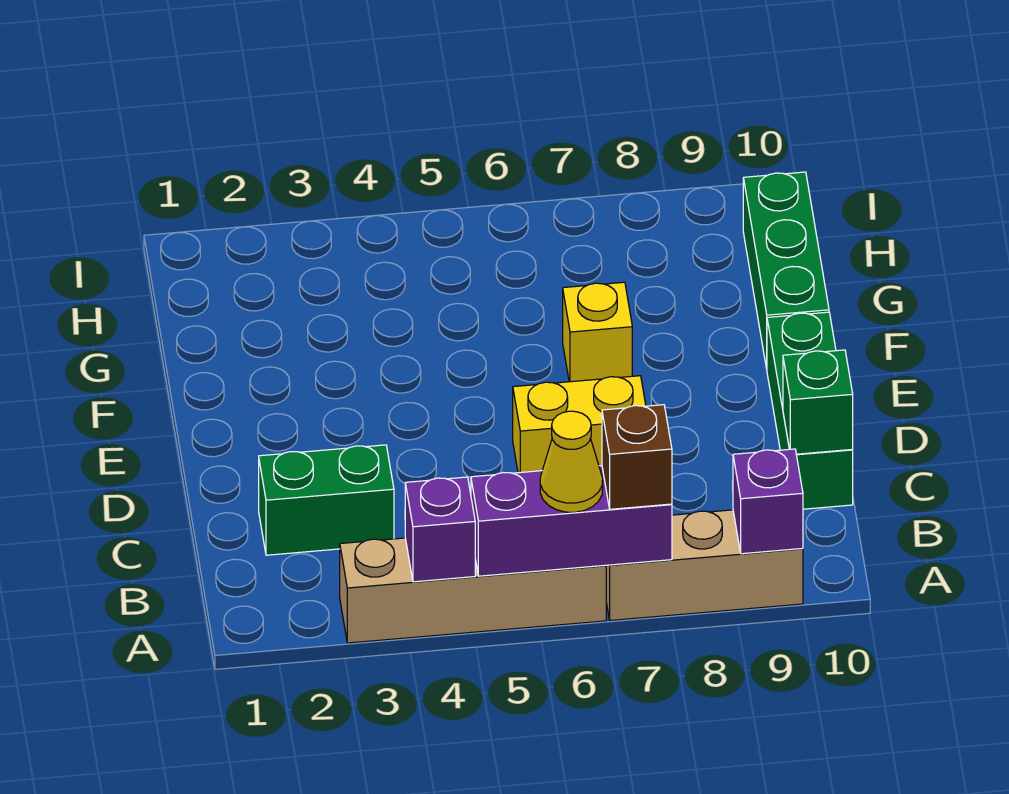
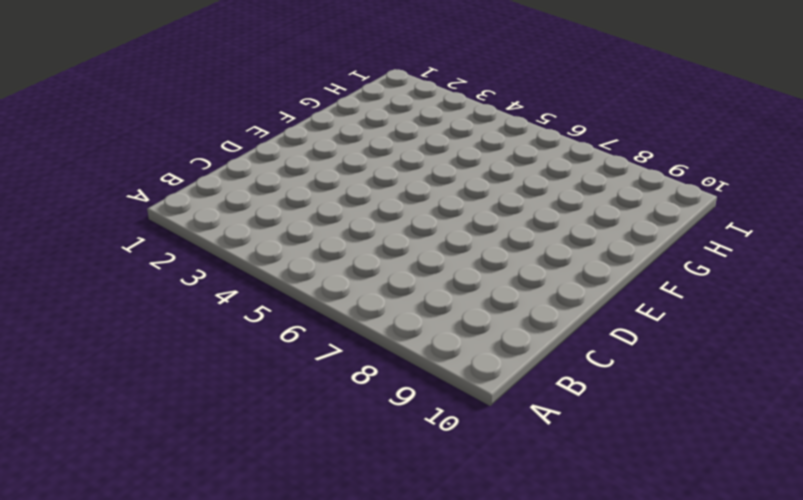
none -> tan brick A3:A6 level 1
none -> tan brick A7:A9 level 1
none -> green brick C2:C3 level 1

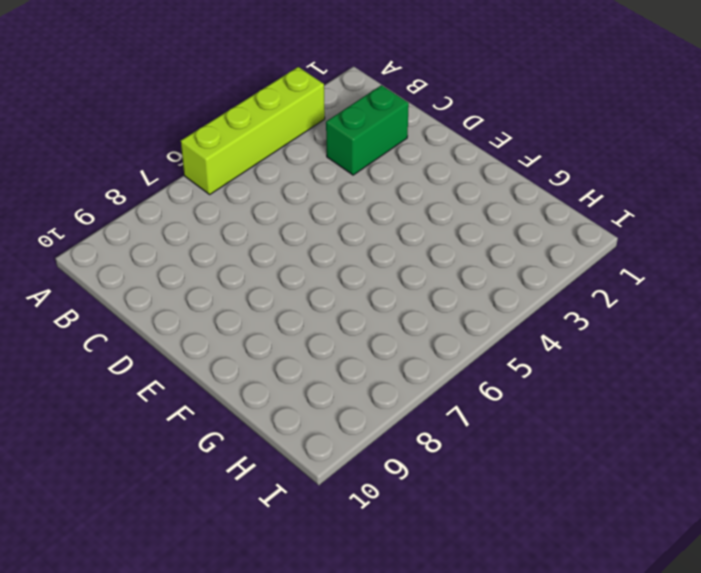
lime brick A3:A6 level 1 -> tan brick A3:A6 level 1
none -> tan brick A7:A9 level 1
none -> green brick C10:E10 level 1
none -> yellow brick D6:D7 level 1

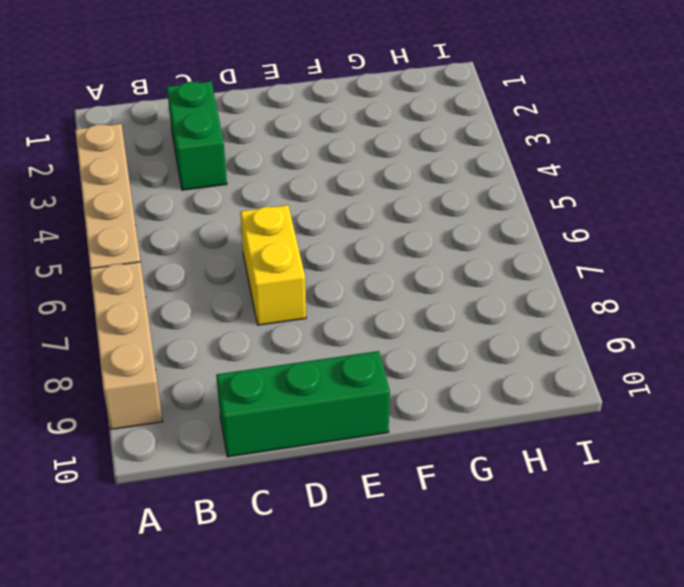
none -> yellow brick F7 level 1
none -> green brick F10:H10 level 1
none -> purple brick A4 level 2

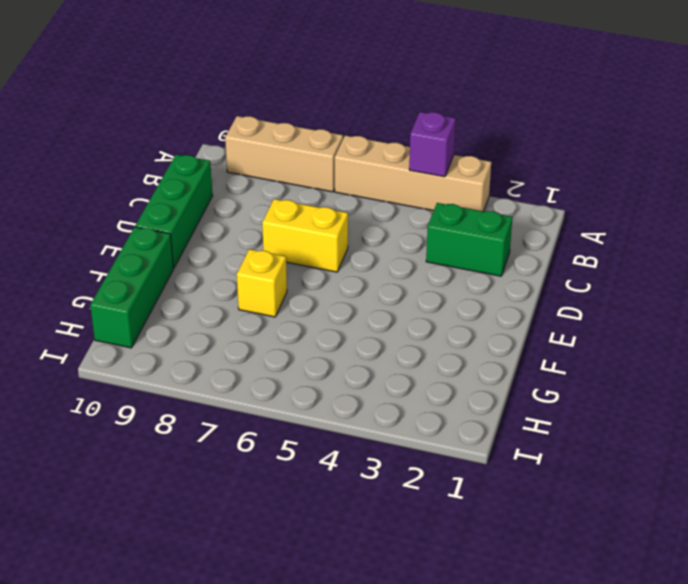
none -> purple brick A5:A7 level 2
none -> purple brick A9 level 2
none -> green brick C10 level 2

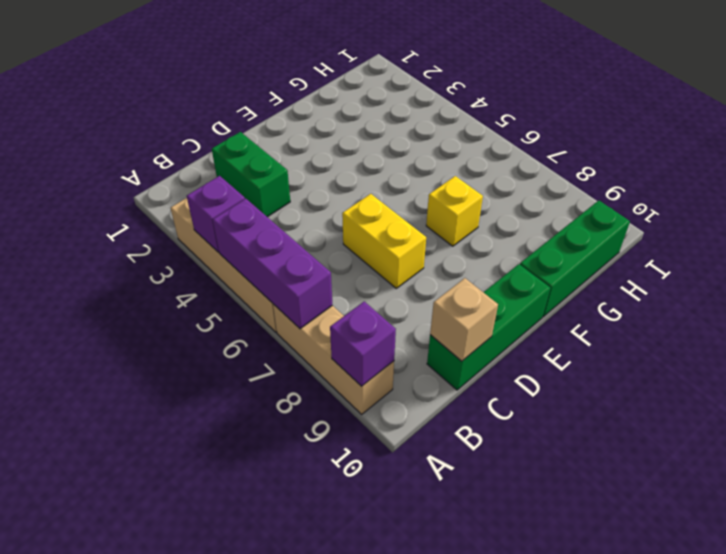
tan brick C10 level 2 -> green brick C10 level 2
none -> yellow cone A6 level 3
none -> brown brick A7 level 3

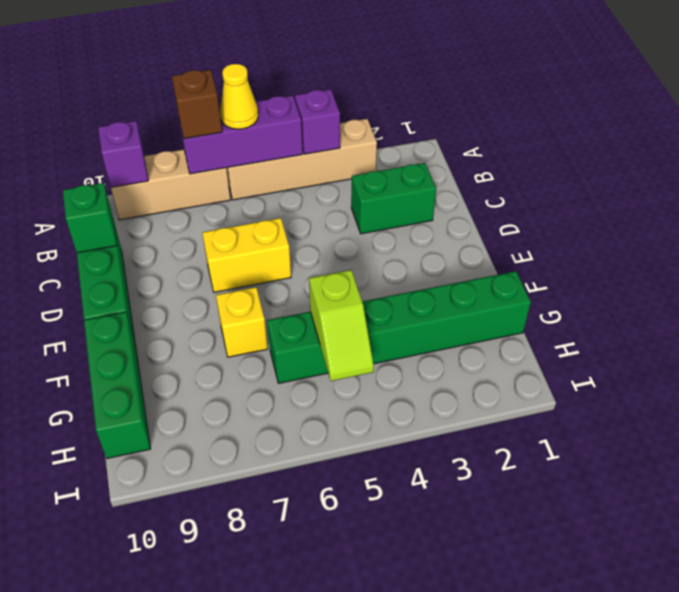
green brick G1:G6 level 1 -> none
lime slope G5:H5 level 2 top G -> none

